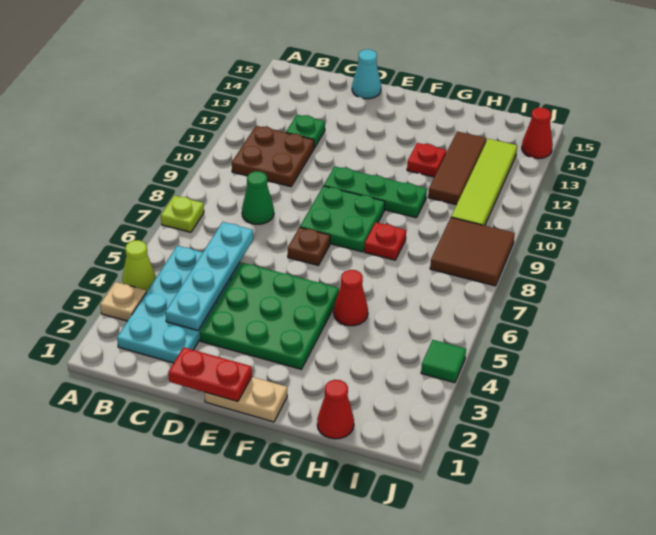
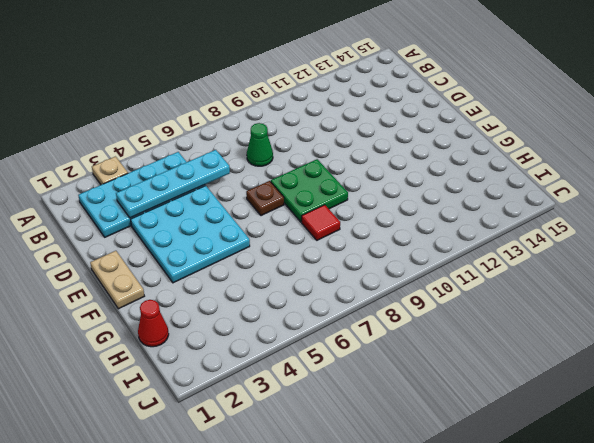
cyan plate D3:F5 level 1 -> green plate D3:F5 level 1
red tile G8 level 1 -> red plate G8 level 1
none -> lime cone A4 level 1
none -> lime plate A7 level 1
none -> brown plate B10:C11 level 1

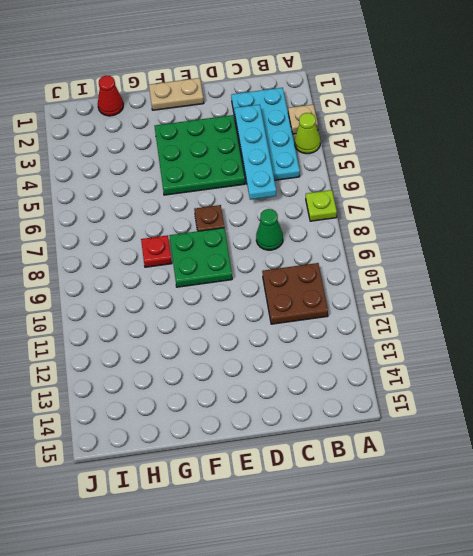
none -> green plate C12 level 1
none -> cyan cone D15 level 1
none -> green plate E10:G10 level 1

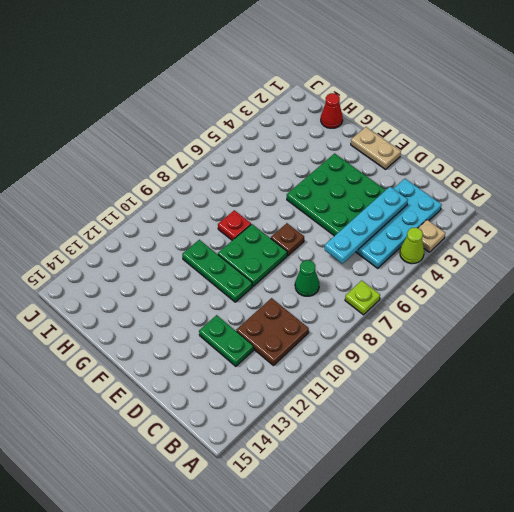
green plate C12:D12 level 1 -> green plate C12 level 1
none -> cyan cone D15 level 1
none -> red cone G5 level 1
none -> red plate G12 level 1

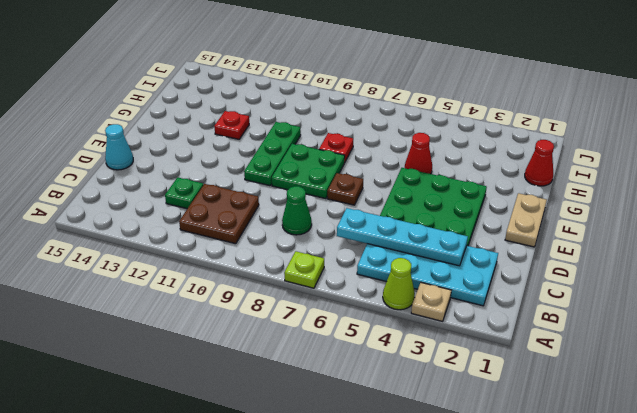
none -> brown tile H11:H13 level 1
none -> brown tile I8:J9 level 1
none -> lime tile I10:I13 level 1

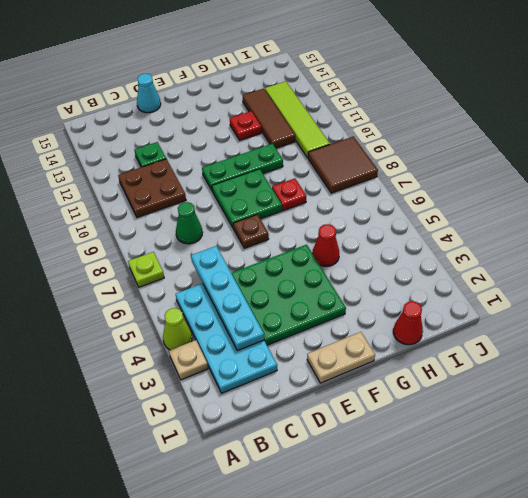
none -> green tile J4 level 1
none -> red cone J14 level 1
none -> red plate D1:E1 level 2

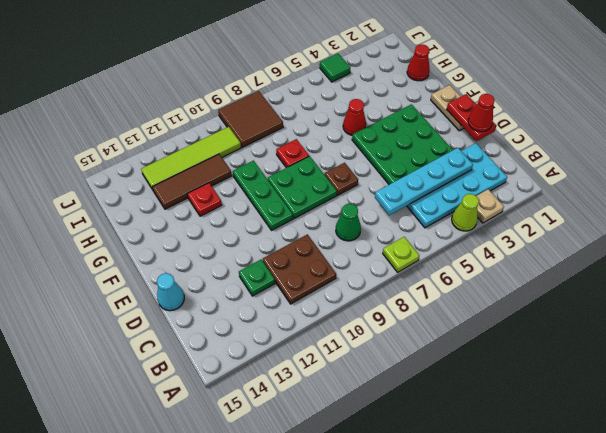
red cone D1 level 3 -> red cone J14 level 1

